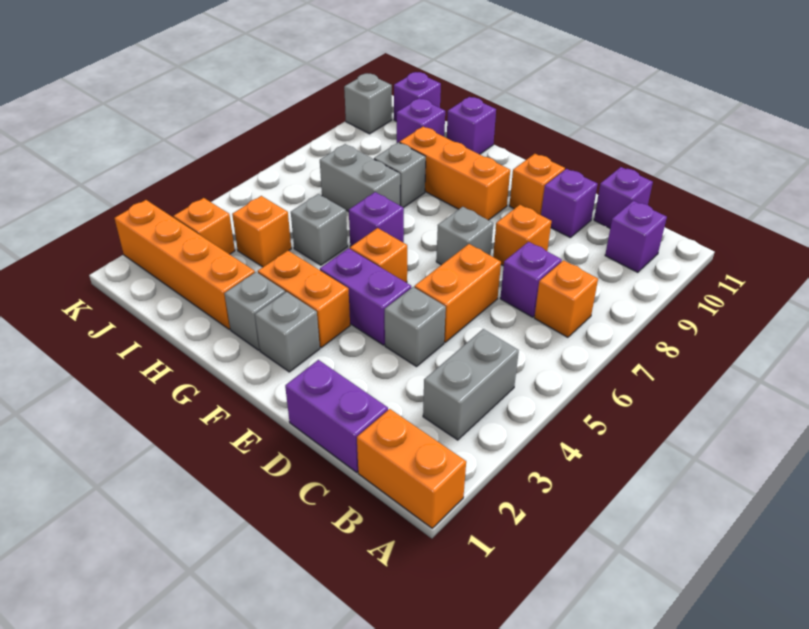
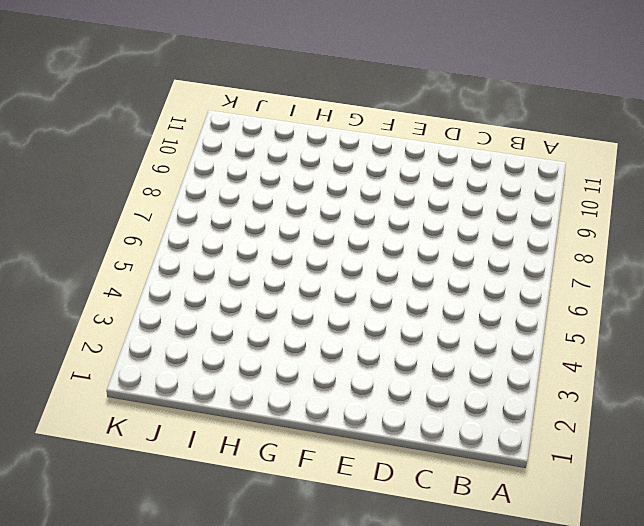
none -> orange brick A1:B1 level 1
none -> grey brick B3:B4 level 1
none -> orange brick B7 level 1
none -> purple brick B10 level 1

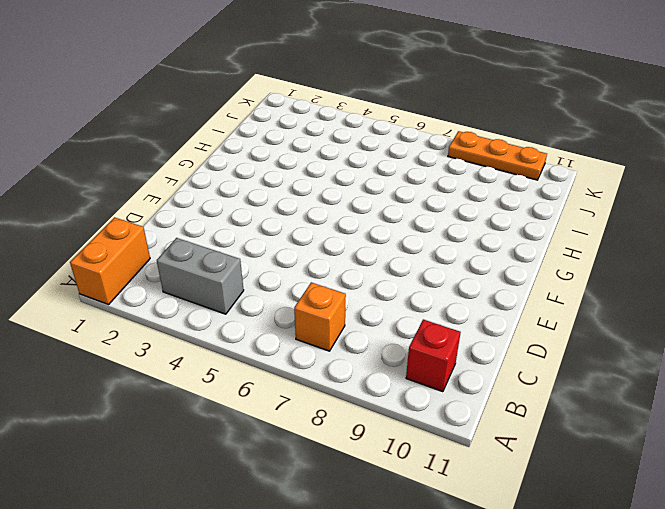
red brick B10 level 1 -> purple brick B10 level 1
orange plate K8:K10 level 1 -> grey brick K10 level 1
none -> purple brick C1:D1 level 1
none -> purple brick C7 level 1
none -> purple brick C11 level 1
none -> grey brick D4 level 1

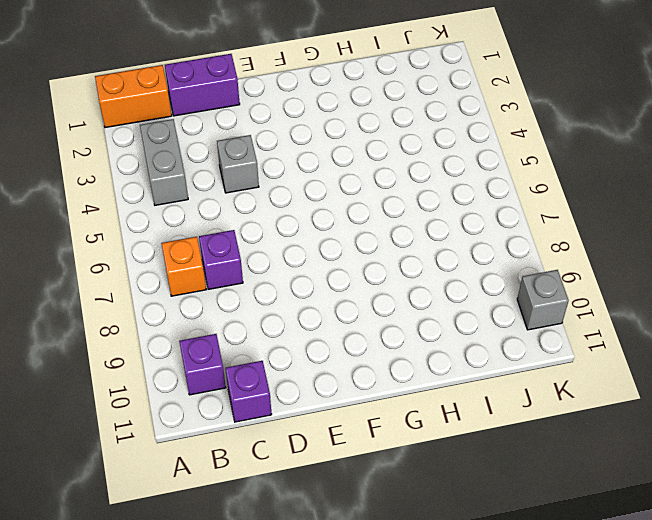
none -> orange brick D5:D6 level 1
none -> orange brick D8 level 1
none -> purple brick D10 level 1
none -> purple brick E4:F4 level 1

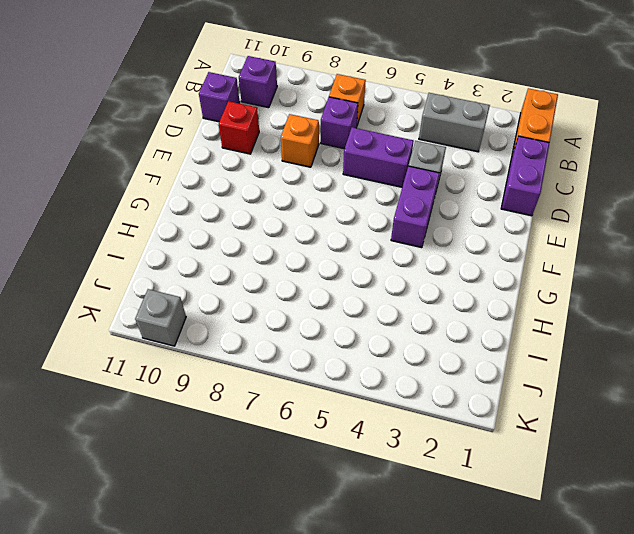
purple brick D5:D6 level 1 -> orange brick D5:D6 level 1
red brick D10 level 1 -> purple brick D10 level 1
none -> grey brick E7 level 1
none -> orange brick E10 level 1
none -> grey brick F2 level 1
none -> orange brick F3:G3 level 1

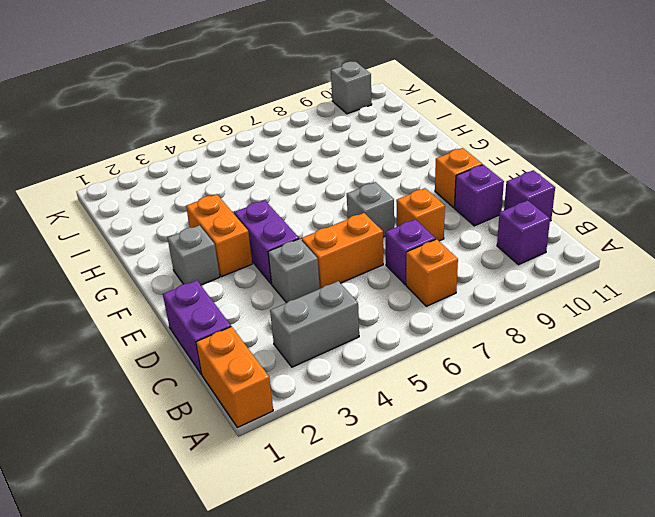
none -> orange brick F5 level 1
none -> orange brick F9:H9 level 1
none -> grey brick G2 level 1
none -> purple brick G6 level 1

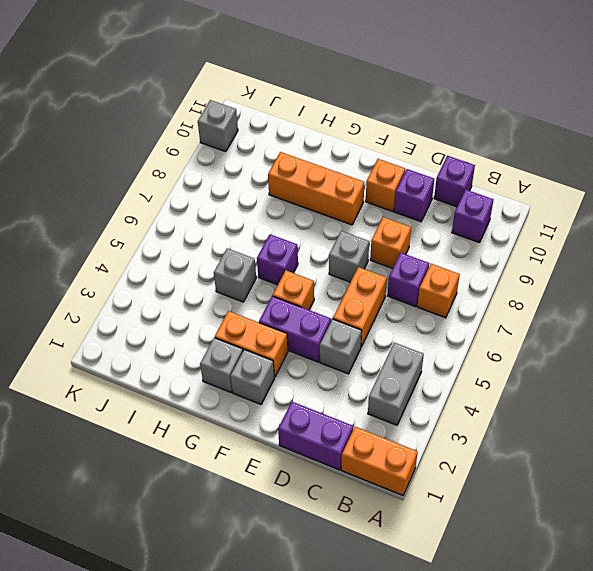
none -> orange brick H2:K2 level 1
none -> grey brick H7:I7 level 1
none -> grey brick H8 level 1
none -> purple brick H11 level 1

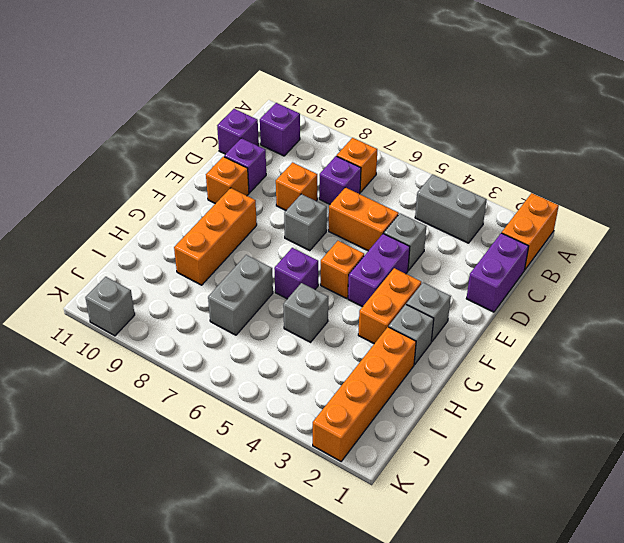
none -> grey brick H8 level 1
none -> purple brick H11 level 1
none -> orange brick I4 level 1
none -> purple brick I10 level 1

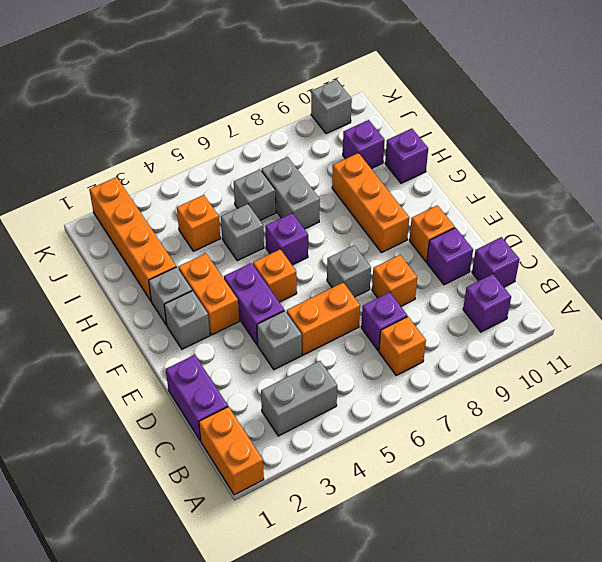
grey brick I6 level 1 -> grey brick H8 level 1
none -> orange brick J3 level 1
none -> purple brick J11 level 1

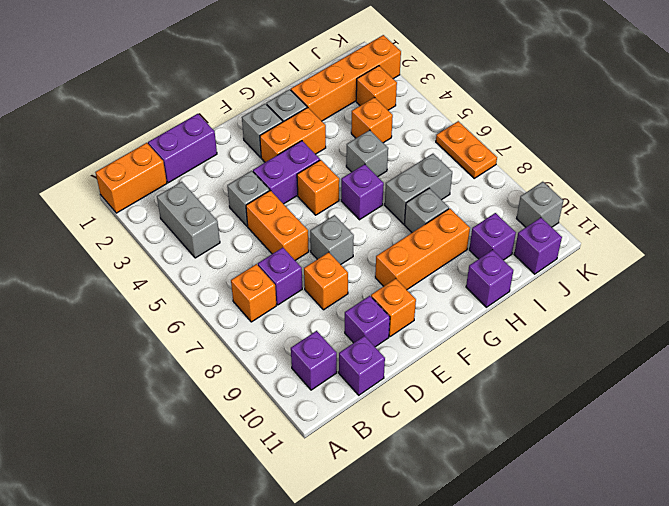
orange plate K6:K7 level 1 -> none

